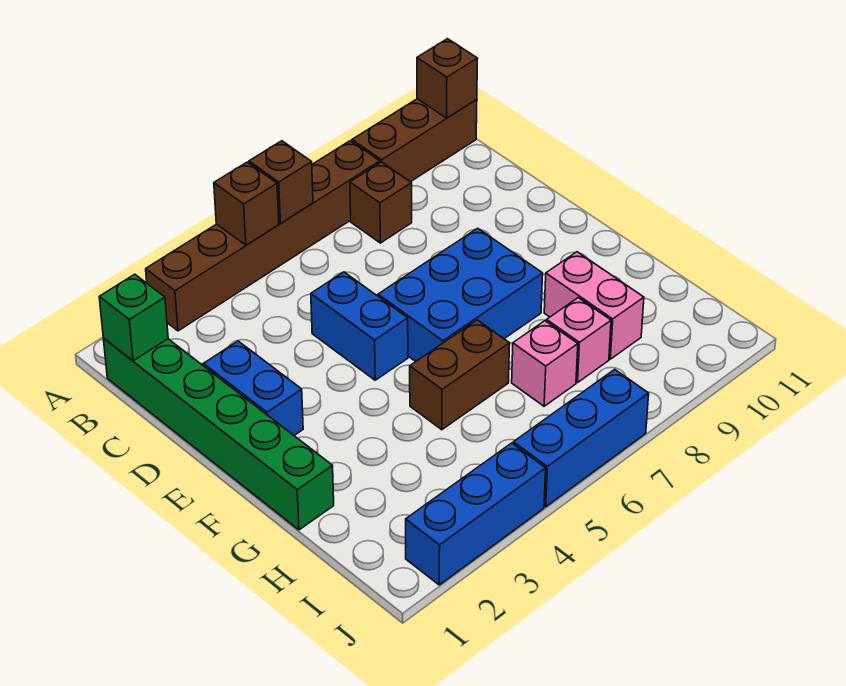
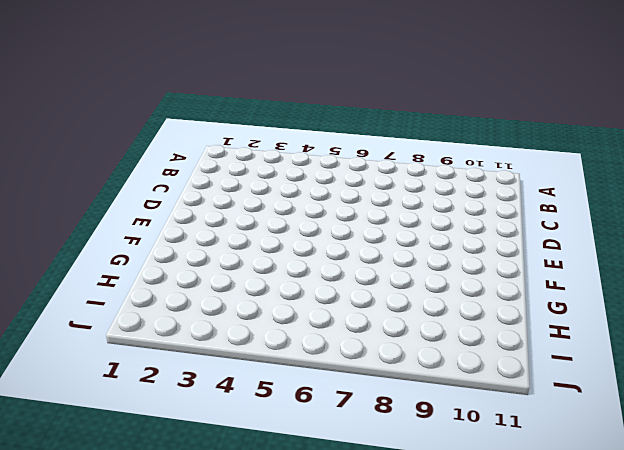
none -> brown brick A3:A8 level 1
none -> brown brick A9:A11 level 1
none -> green brick B1:G1 level 1

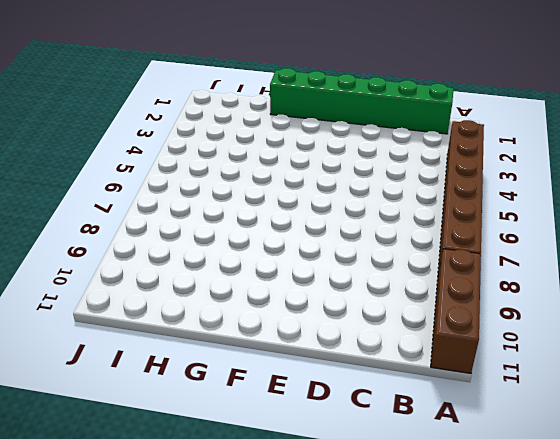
none -> brown brick B8 level 1
none -> blue brick D2:E2 level 1
none -> blue brick D5:E5 level 1

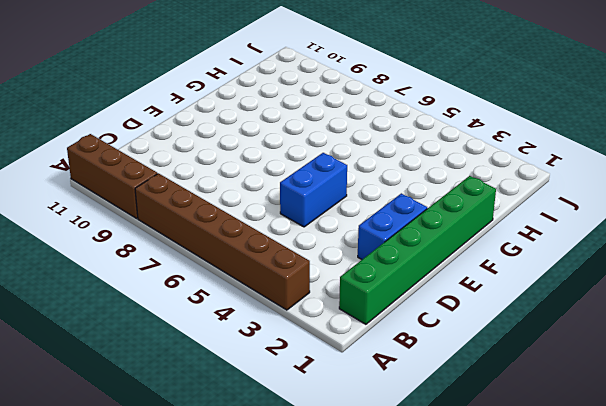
none -> brown brick B8 level 1
none -> blue brick E6:F8 level 1
none -> brown brick G5:G6 level 1

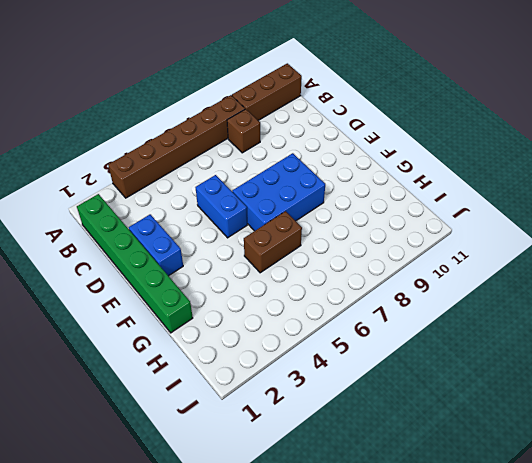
none -> pink brick G9:H9 level 1
none -> pink brick H7 level 1
none -> pink brick H8 level 1

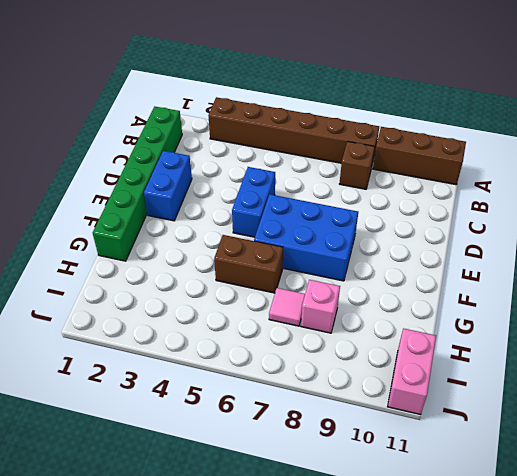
pink tile H7 level 1 -> pink brick H7 level 1
pink brick I11:J11 level 1 -> pink brick G9:H9 level 1
none -> blue brick J2:J4 level 1
none -> blue brick J5:J7 level 1
none -> brown brick A5 level 2

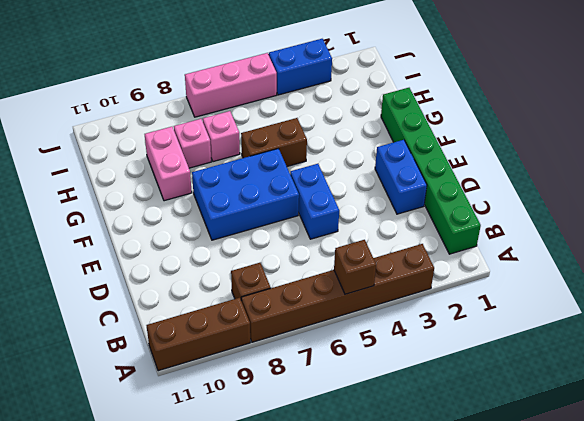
blue brick J3:J4 level 1 -> blue brick J2:J4 level 1
pink brick J5:J7 level 1 -> blue brick J5:J7 level 1
none -> brown brick A6 level 2
none -> brown brick A11 level 2
none -> green brick B1 level 2

